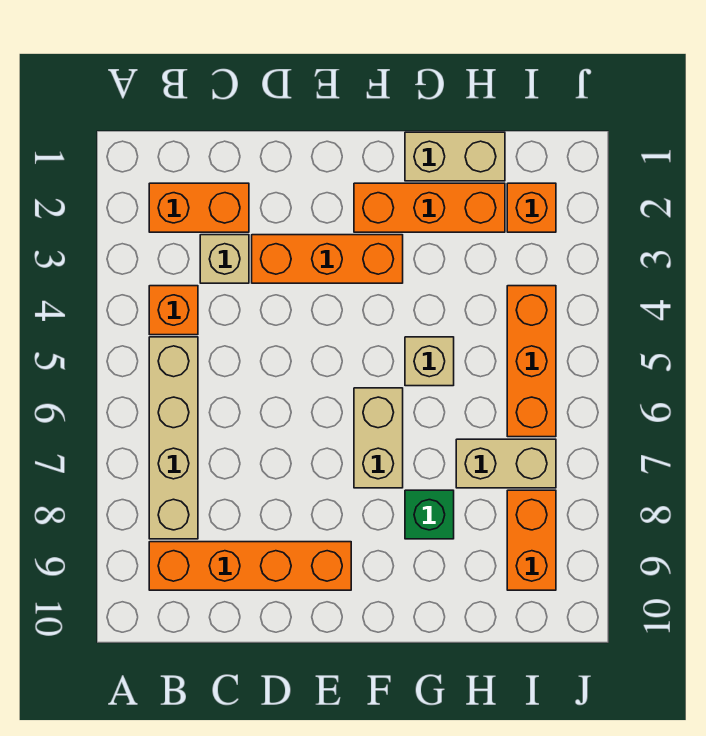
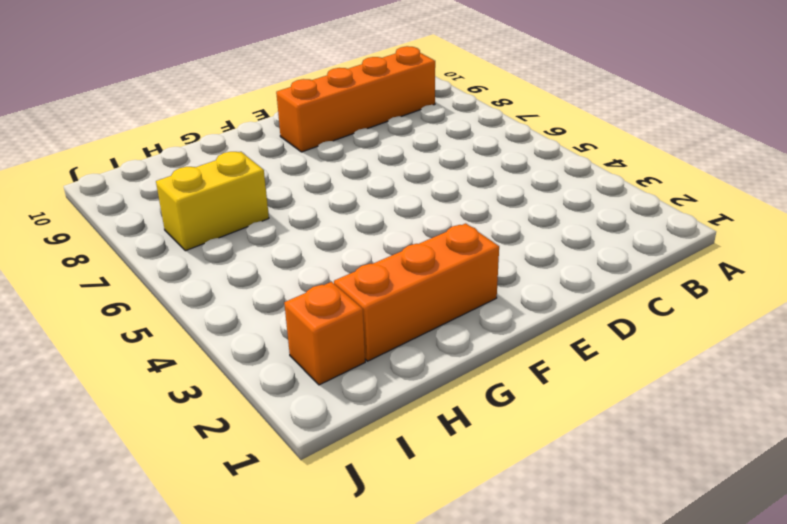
yellow brick H7:I7 level 1 -> tan brick H7:I7 level 1
none -> orange brick B2:C2 level 1
none -> orange brick B4 level 1
none -> tan brick B5:B8 level 1

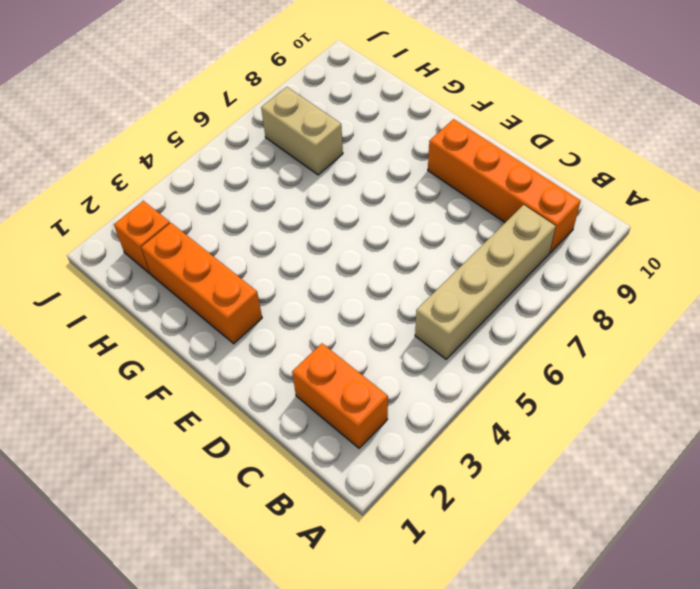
none -> orange brick B4 level 1
none -> tan brick C3 level 1
none -> orange brick D3:F3 level 1

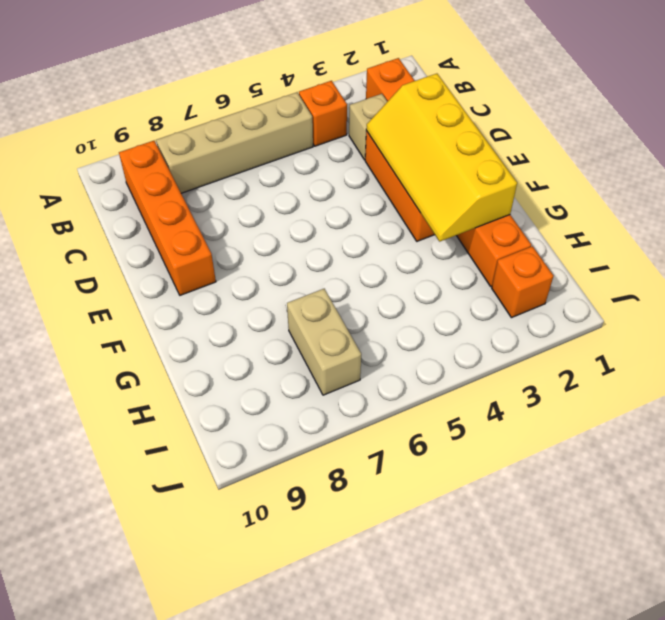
yellow slope D2:G3 level 2 top 2 -> none
none -> tan brick F6:F7 level 1
none -> tan brick G1:H1 level 1
none -> tan brick G5 level 1

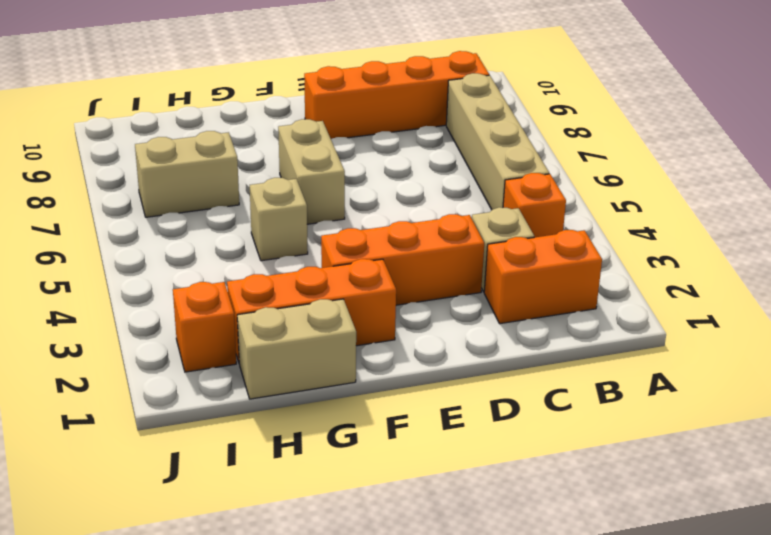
none -> green brick G8 level 1
none -> orange brick I4:I6 level 1
none -> orange brick I8:I9 level 1

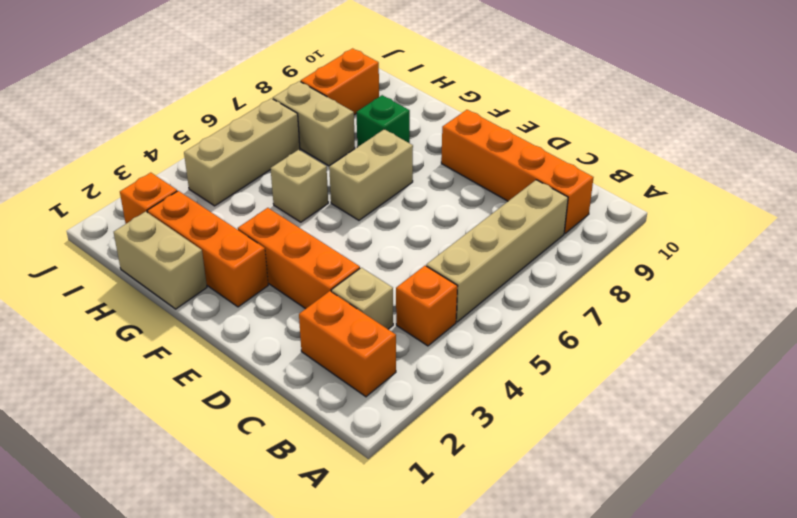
tan brick I4:I6 level 1 -> orange brick I4:I6 level 1

